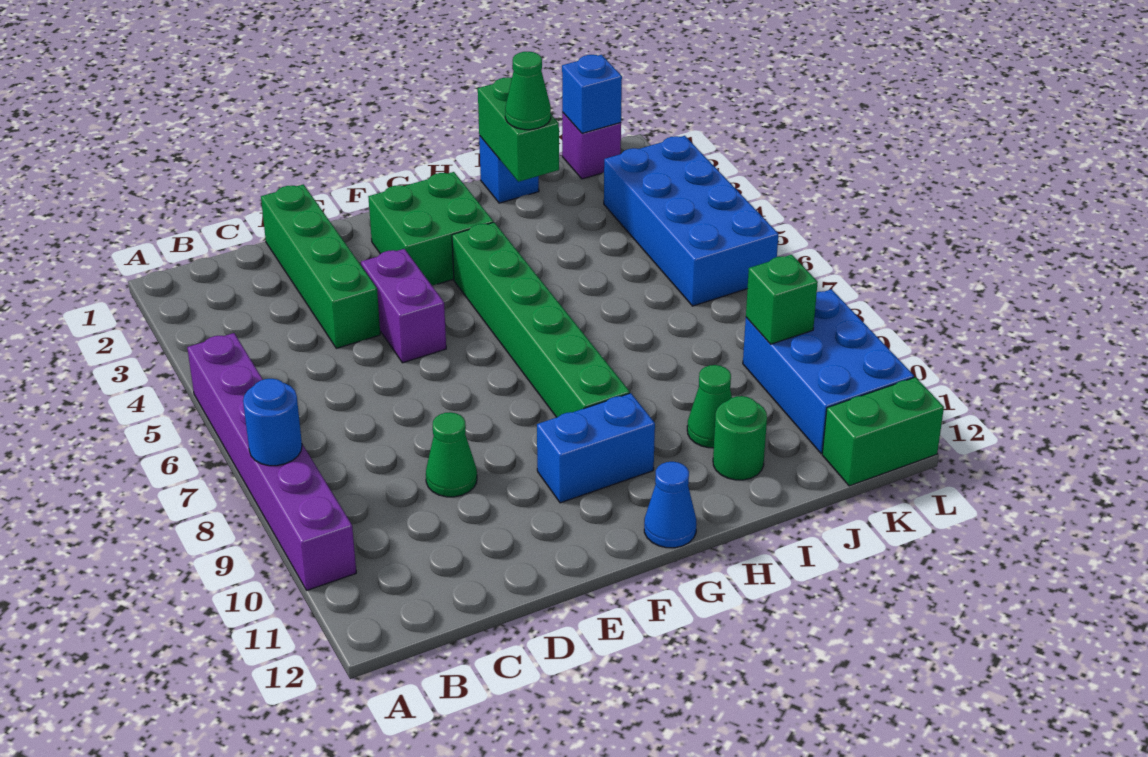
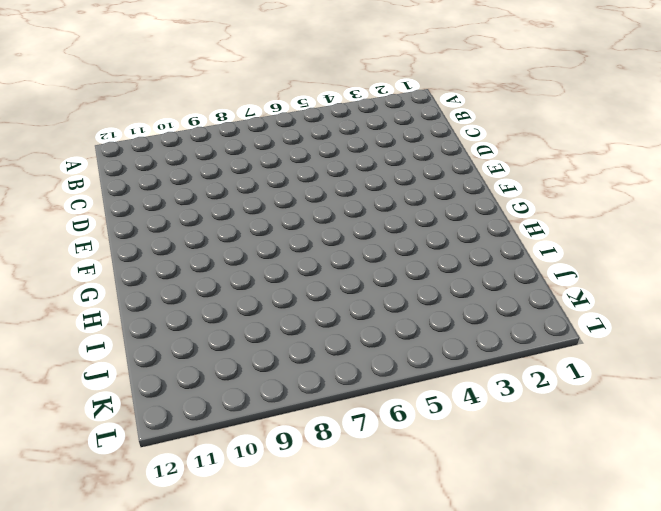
none -> purple brick A5:A10 level 1
none -> green brick D1:D4 level 1
none -> green cone D9 level 1

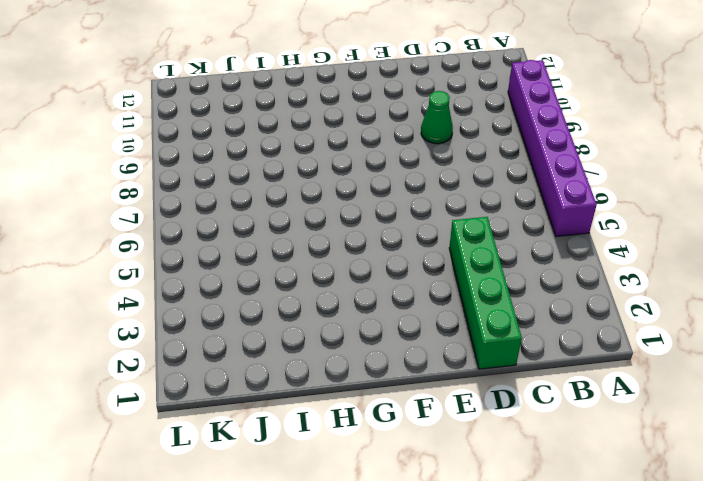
none -> purple brick E4:E5 level 1
none -> green brick F2:G3 level 1
none -> blue brick F10:G10 level 1

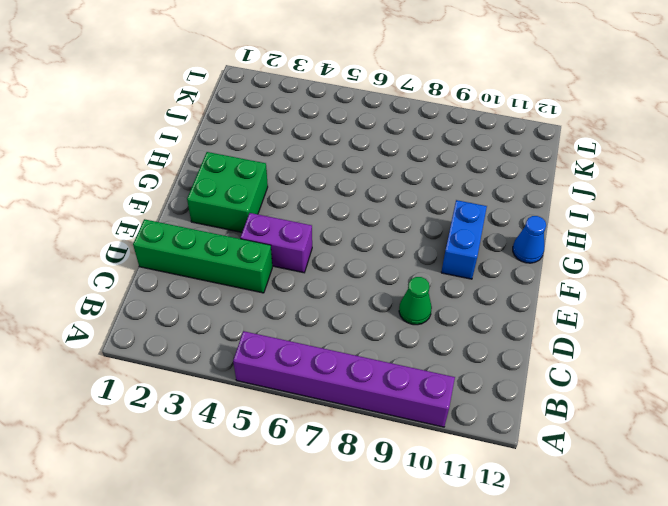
none -> green brick G4:G9 level 1
none -> blue brick I1 level 1
none -> green cone I10 level 1

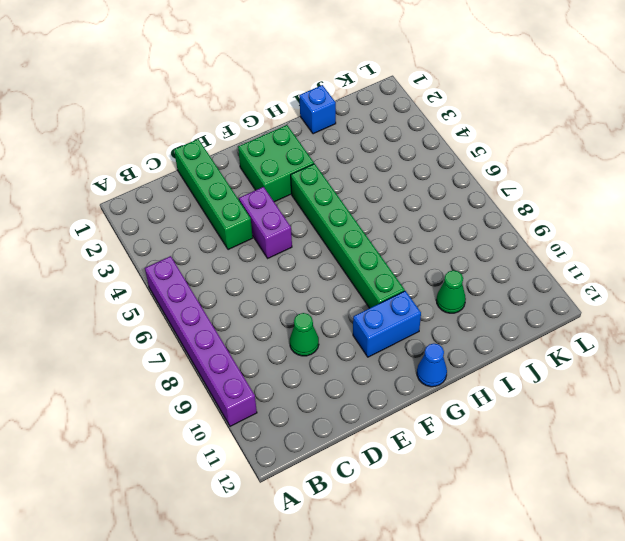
none -> green round brick I11 level 1
none -> purple brick K1 level 1
none -> blue brick K3:L6 level 1

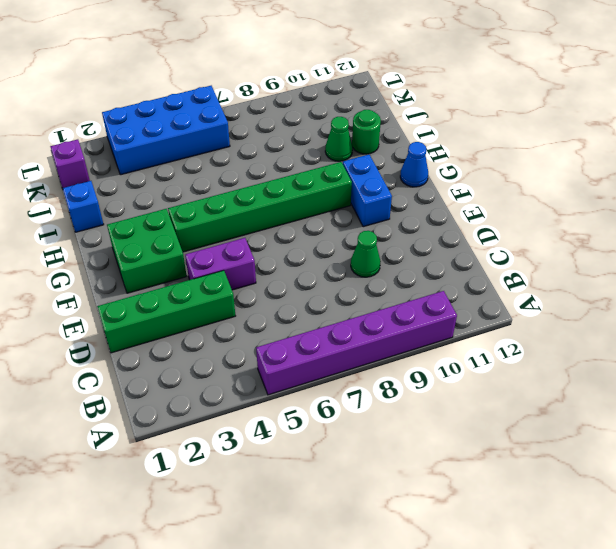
none -> blue brick K9:L11 level 1
none -> green brick K12:L12 level 1
none -> blue round brick A8 level 2

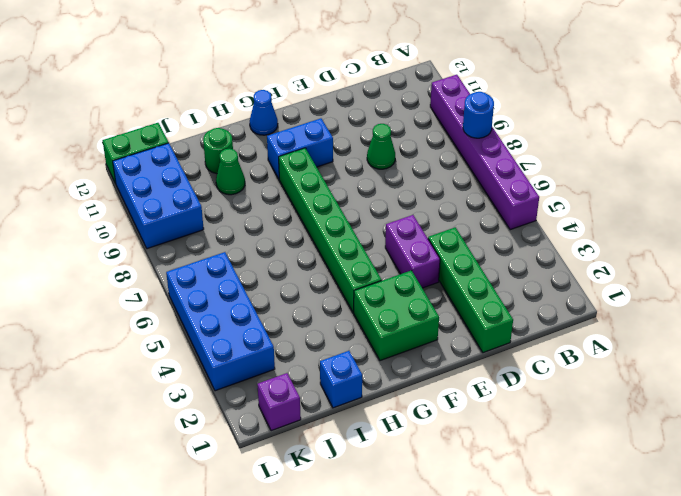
none -> green brick I1:I2 level 2
none -> blue brick K1 level 2
none -> green brick K9 level 2

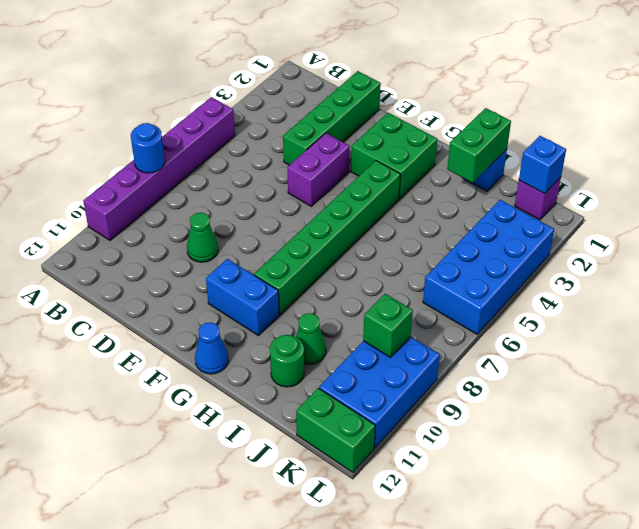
none -> green cone I2 level 3

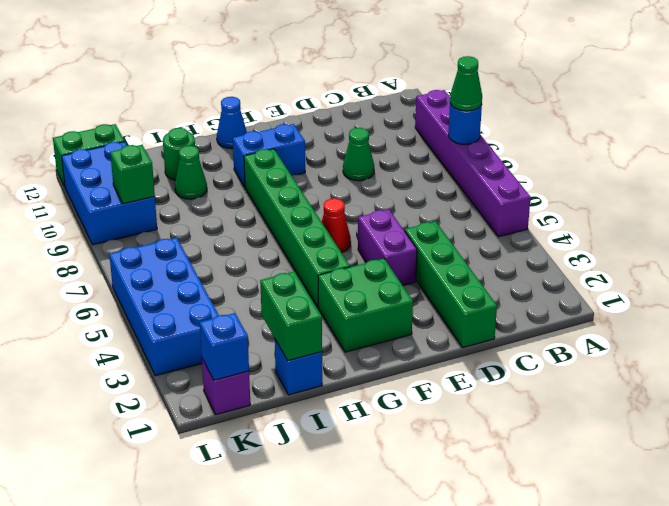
green cone A8 level 3 -> green cone I2 level 3
red cone F6 level 1 -> none

